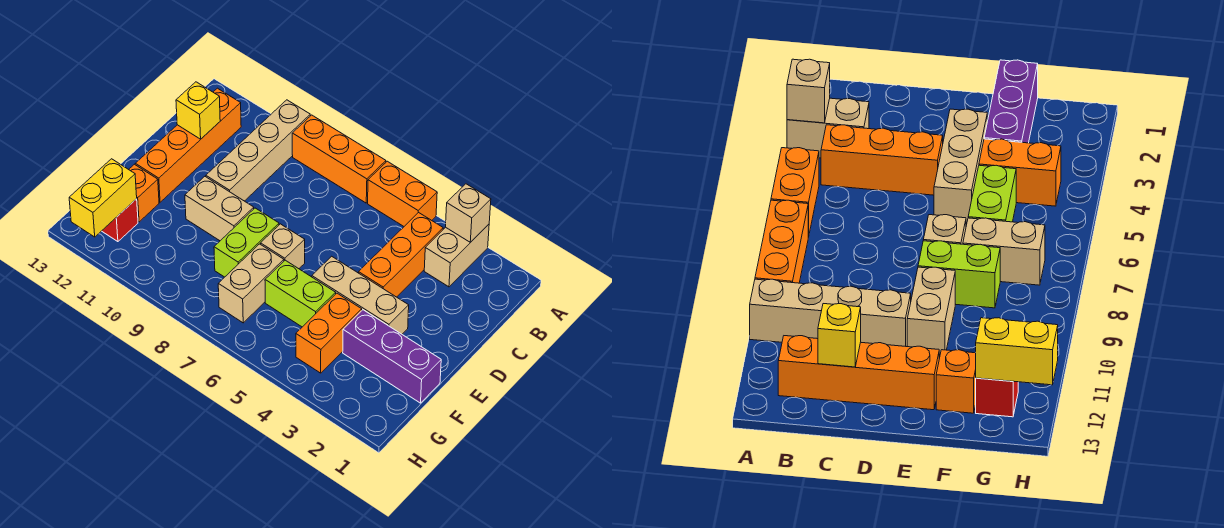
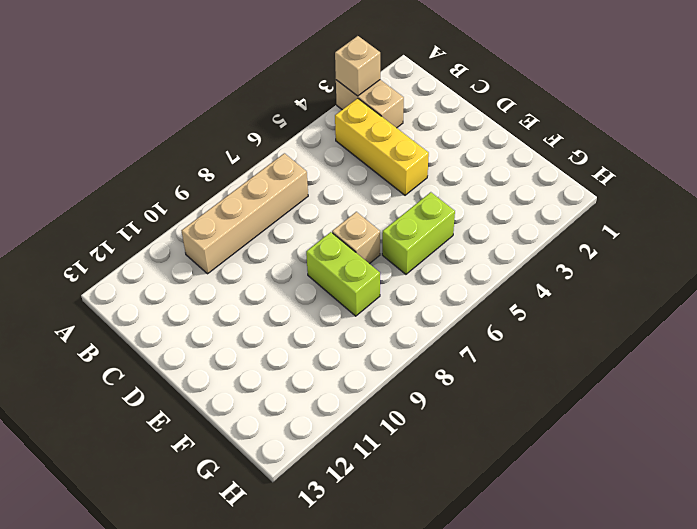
yellow brick B4:D4 level 1 -> orange brick B4:D4 level 1
tan brick B7:B10 level 1 -> tan brick A10:D10 level 1
none -> orange brick A5:A6 level 1
none -> orange brick A7:A9 level 1
none -> orange brick B12:E12 level 1

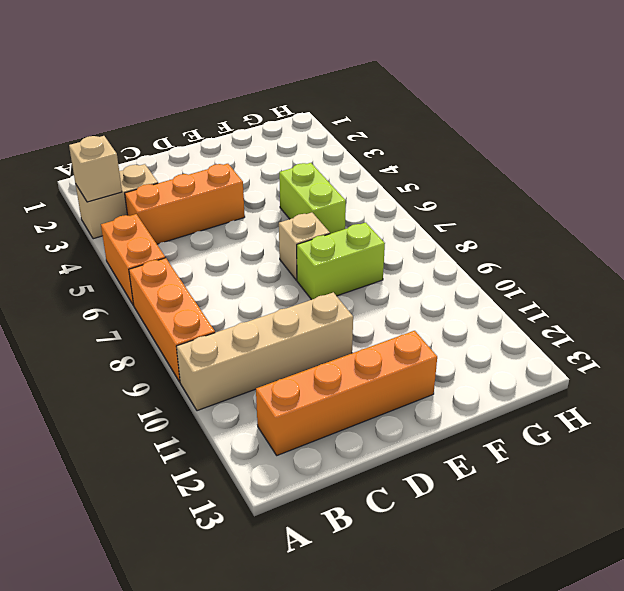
none -> tan brick E3:E5 level 1
none -> tan brick E9:E10 level 1
none -> purple brick F1:F3 level 1

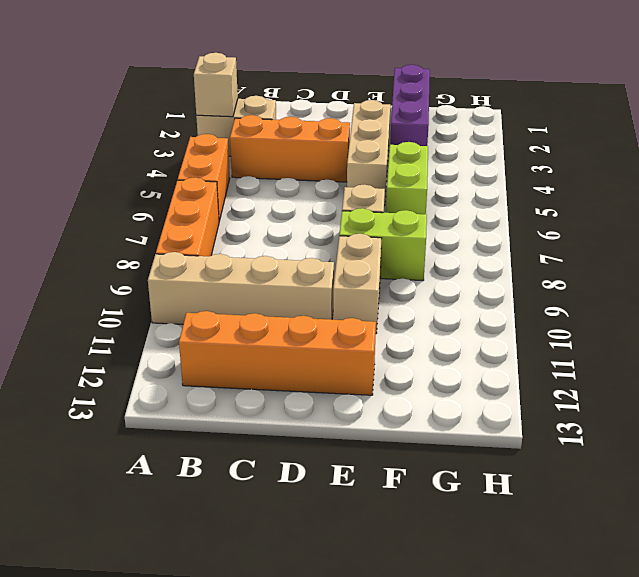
none -> orange brick F4:G4 level 1
none -> tan brick F7:G7 level 1
none -> orange brick F12 level 1

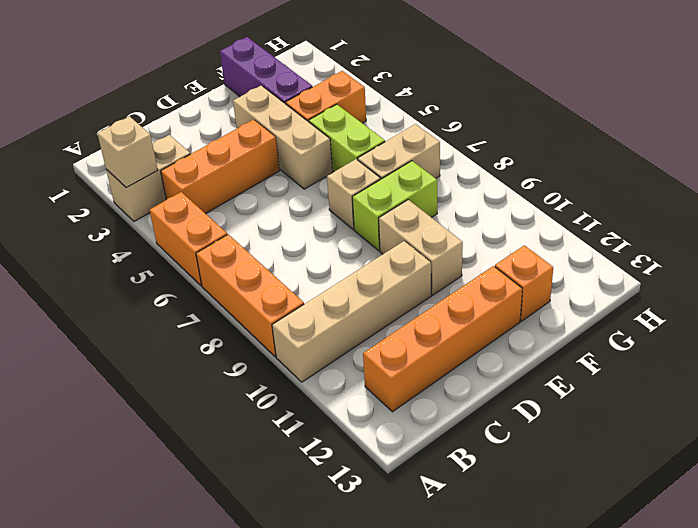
none -> red brick G12 level 1
none -> yellow brick C12 level 2
none -> yellow brick G12:H12 level 2

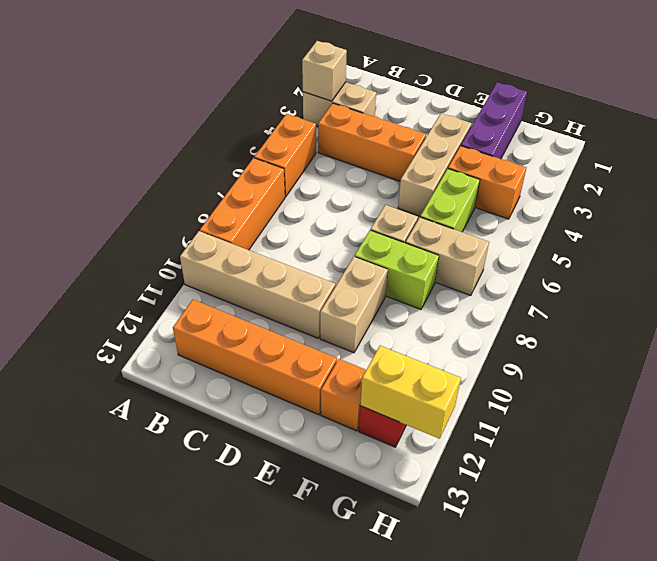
none -> yellow brick C12 level 2

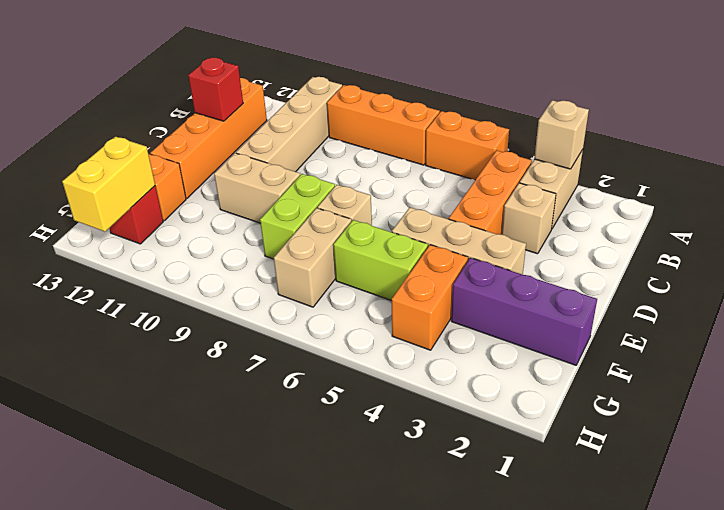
tan brick C3 level 1 -> none
red brick C12 level 2 -> yellow brick C12 level 2

